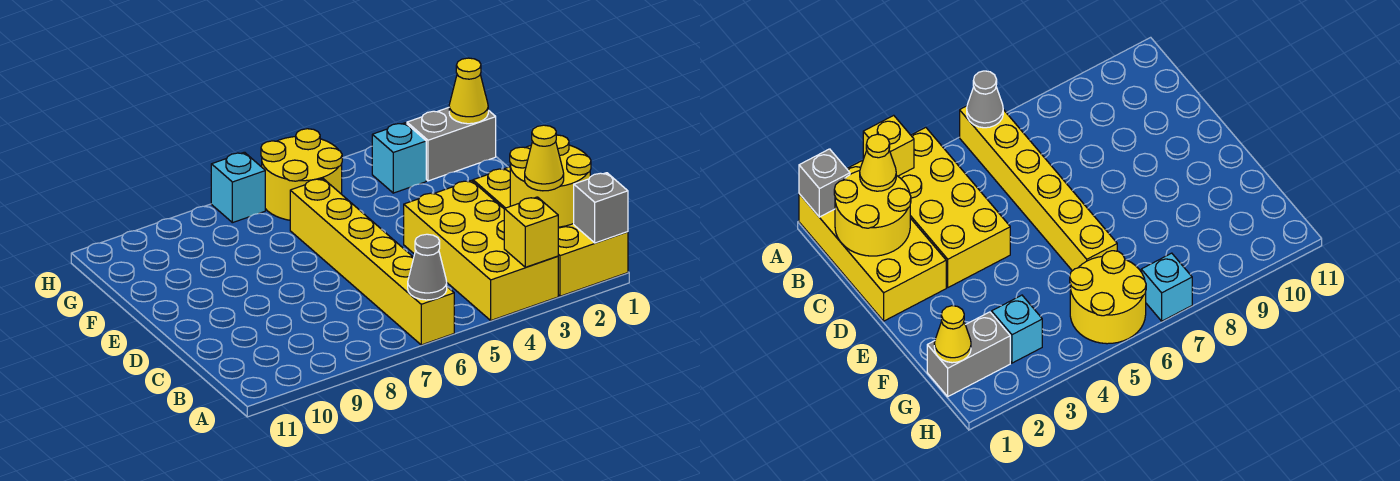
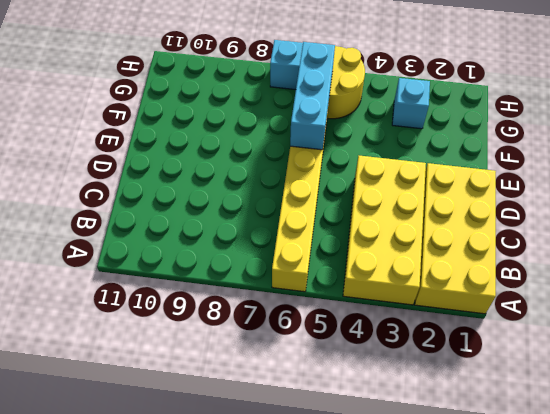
cyan brick E6:G6 level 2 -> none
none -> grey brick G1:G2 level 1
none -> grey brick A1 level 2
none -> yellow brick A3 level 2

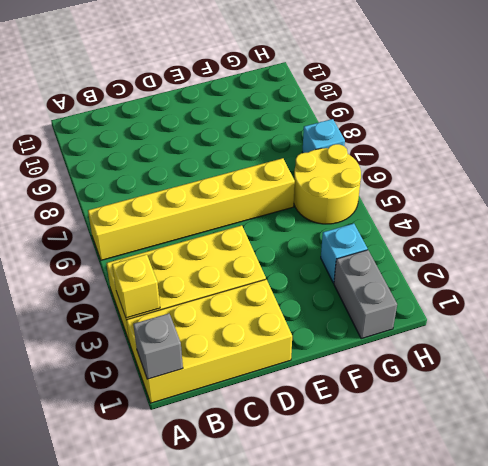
none -> grey cone A6 level 2
none -> yellow round brick B1:C2 level 2
none -> yellow cone G1 level 2

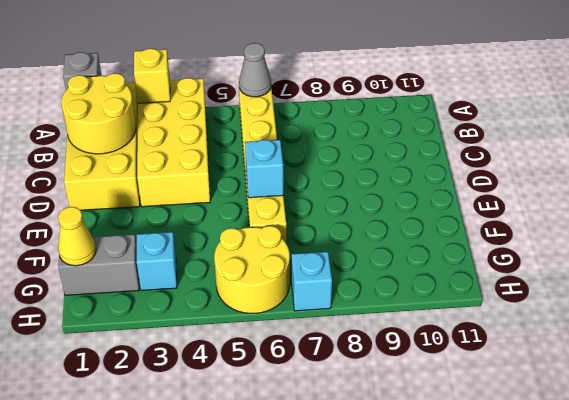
cyan brick E6 level 2 -> none
none -> yellow cone B2 level 3

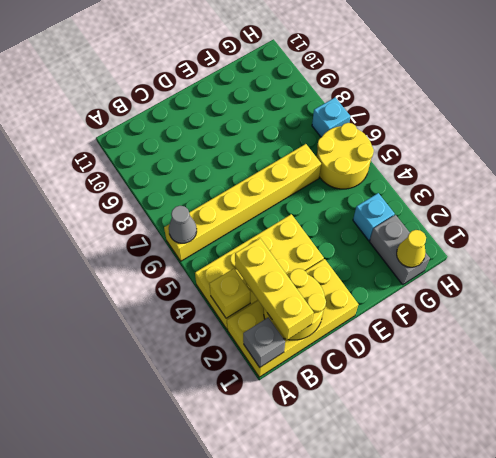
yellow brick B1:B3 level 3 -> yellow cone B2 level 3

